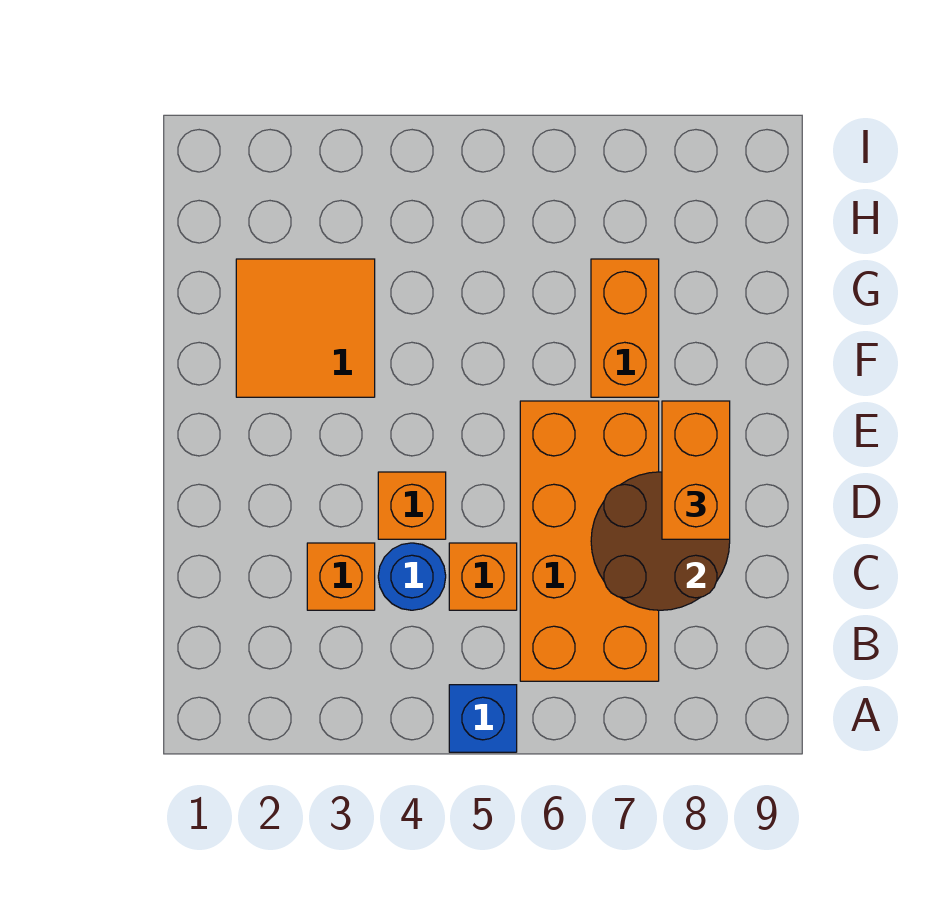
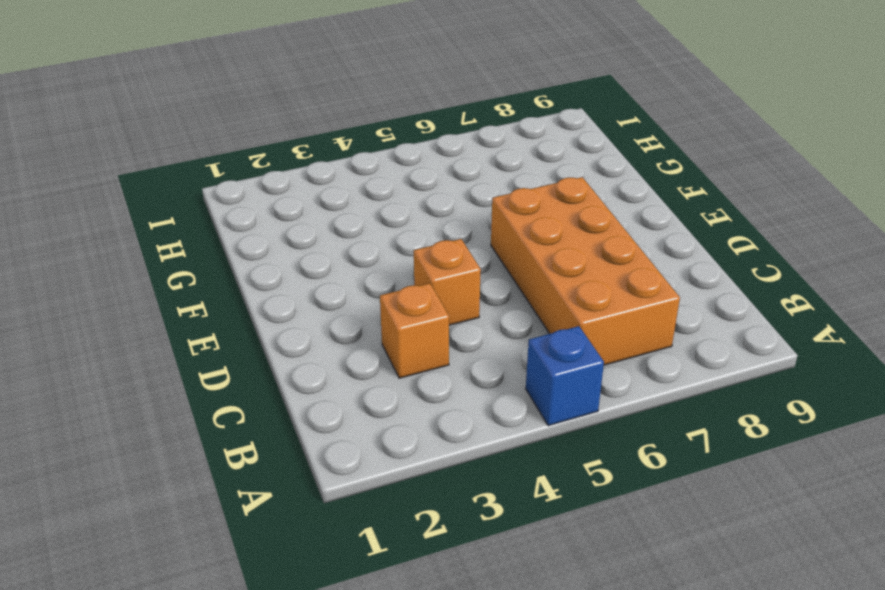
none -> blue round brick C4 level 1
none -> orange brick C5 level 1

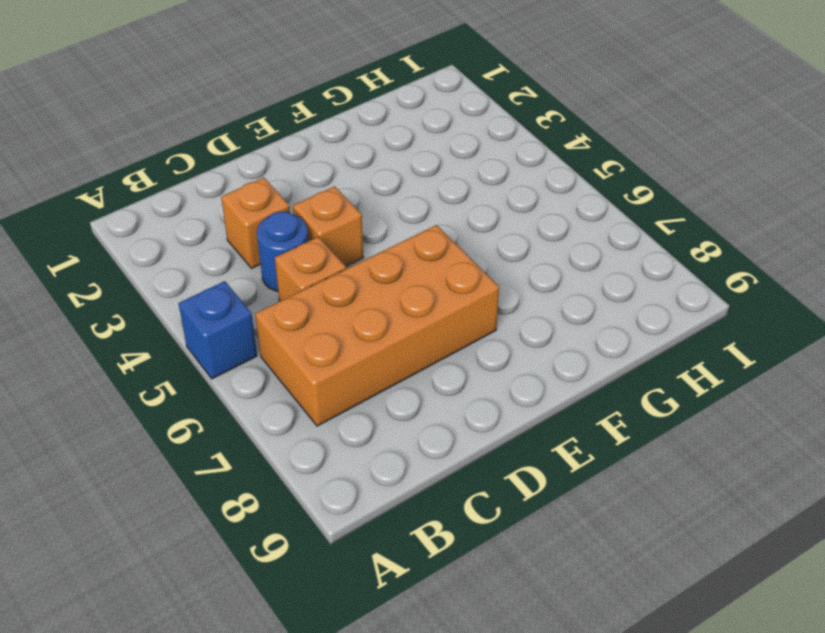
none -> orange tile F2:G3 level 1
none -> orange brick F7:G7 level 1

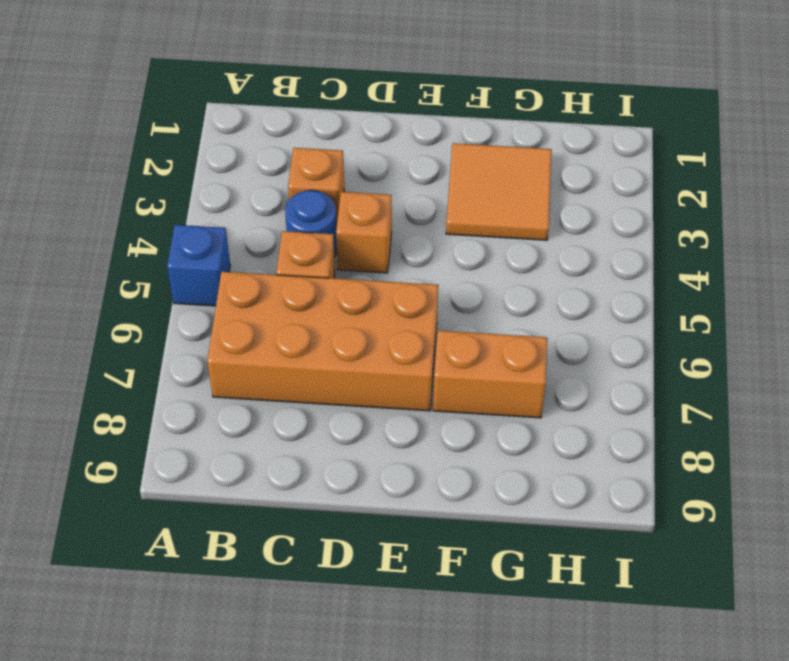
none -> brown round brick C7:D8 level 2
none -> orange brick D8:E8 level 3

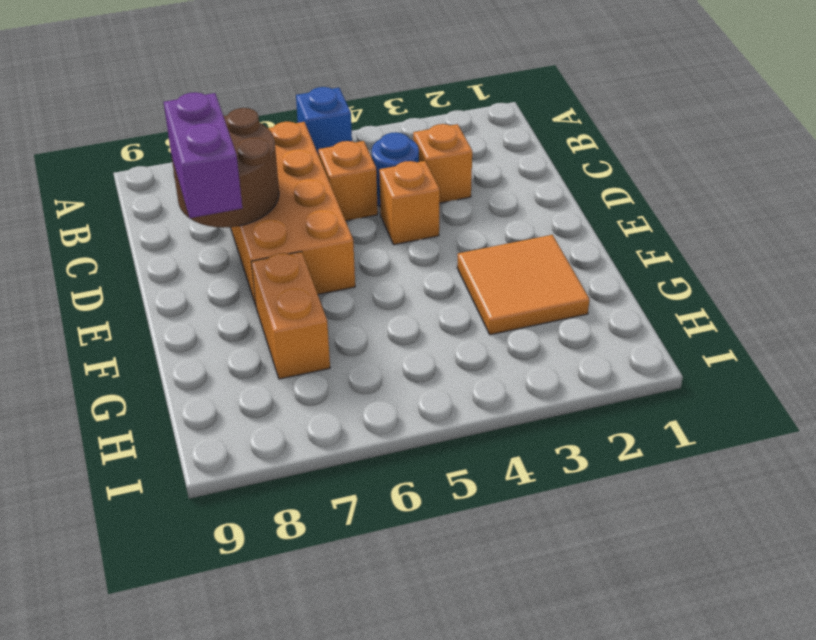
purple brick D8:E8 level 3 -> orange brick D8:E8 level 3

